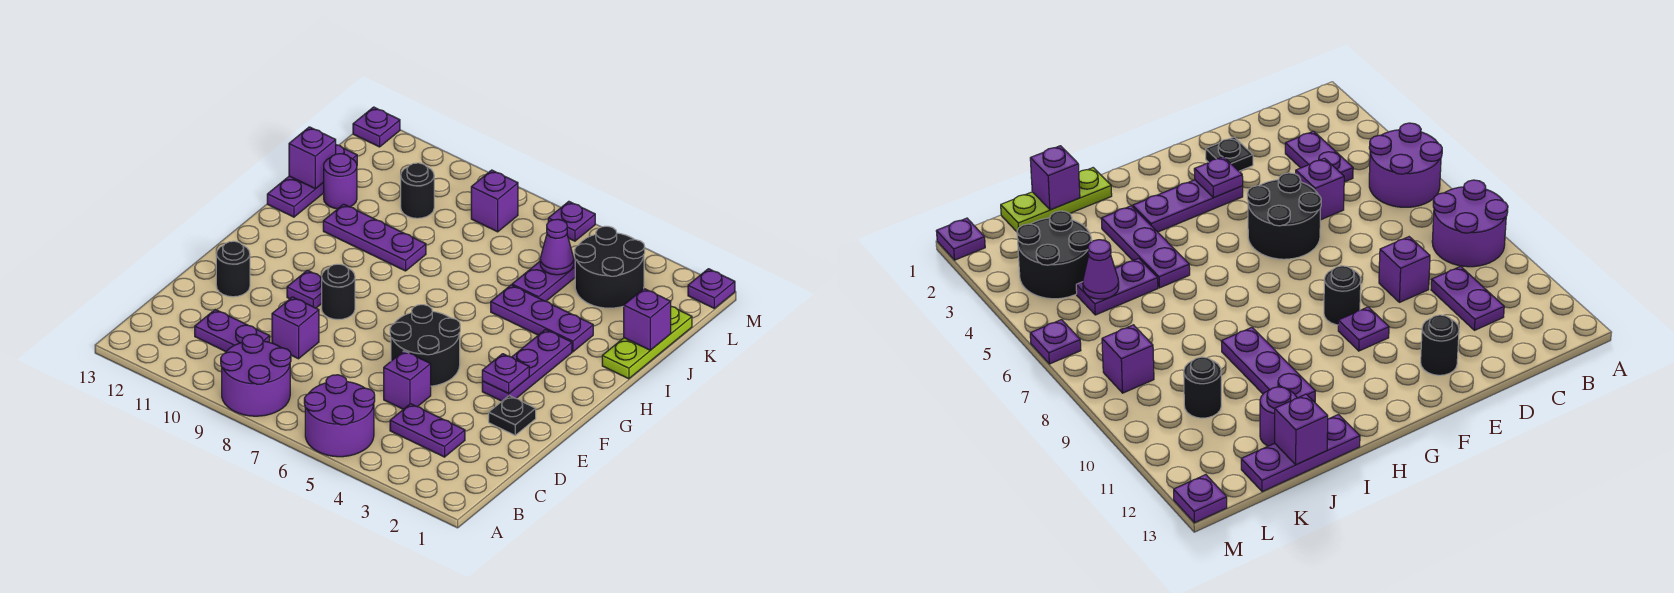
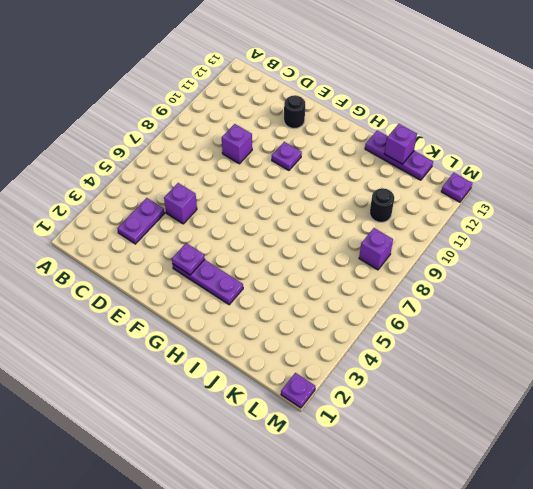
none -> purple round brick A5:B6 level 1
none -> purple round brick A8:B9 level 1
none -> purple plate C10:C11 level 1

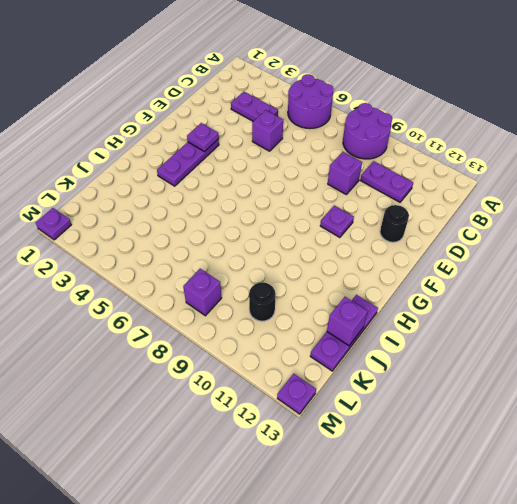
none -> black plate E2 level 1
none -> black round brick E5:F6 level 1
none -> black round brick F9 level 1

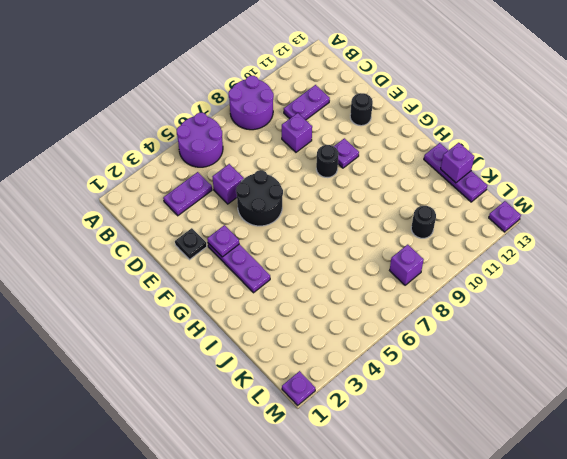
none -> lime plate I1:K1 level 1
none -> purple plate I3:I5 level 1
none -> purple plate I9:I11 level 1

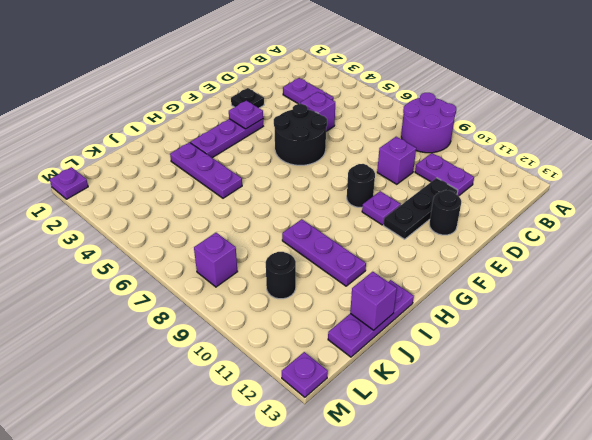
black plate D11:F11 level 1 -> none
none -> purple round brick A5:B6 level 1
none -> lime plate I1:K1 level 1
none -> purple plate J5:K5 level 1

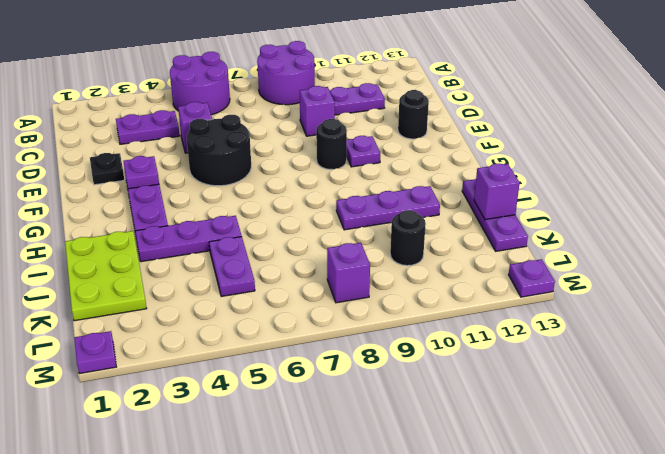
lime plate I1:K2 level 1 -> lime plate I1:K1 level 1
none -> purple round brick J12 level 1
none -> black round brick K3:L4 level 1
none -> purple plate M6 level 1

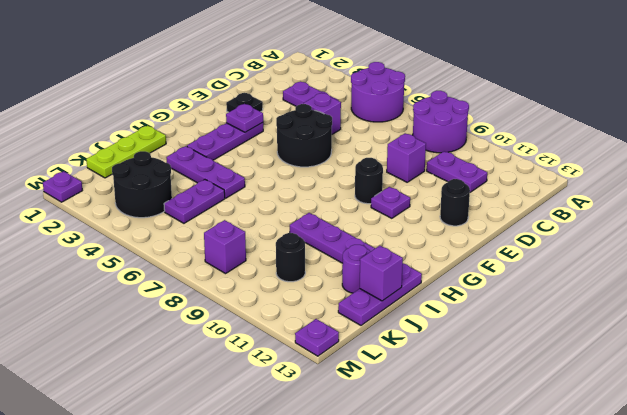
none -> purple plate M6 level 1
none -> purple brick J1 level 2
none -> purple cone K5 level 2

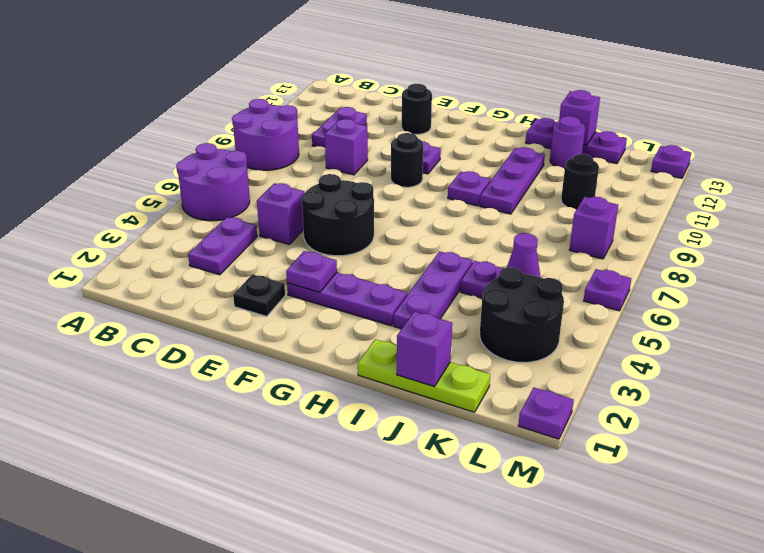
purple plate H9 level 1 -> none

